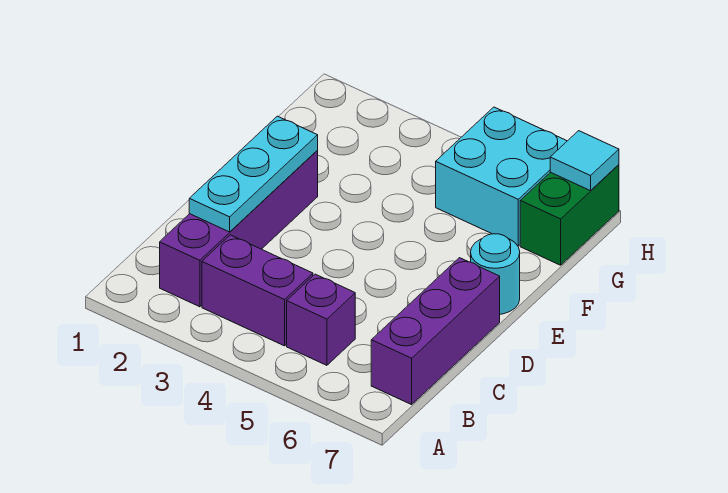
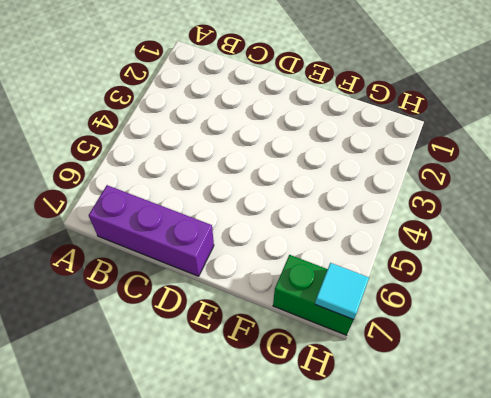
none -> purple brick B2:E2 level 1
none -> purple brick B3:B4 level 1

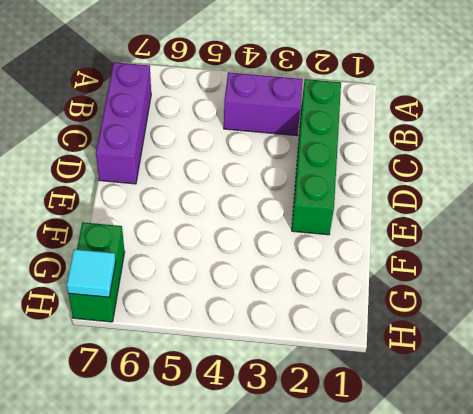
green brick B2:E2 level 1 -> purple brick B2:E2 level 1
none -> purple brick B5 level 1
none -> cyan round brick E7 level 1

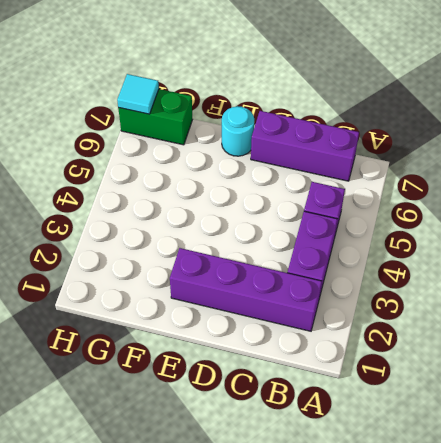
none -> cyan brick G5:H6 level 1
none -> cyan plate C2:E2 level 2

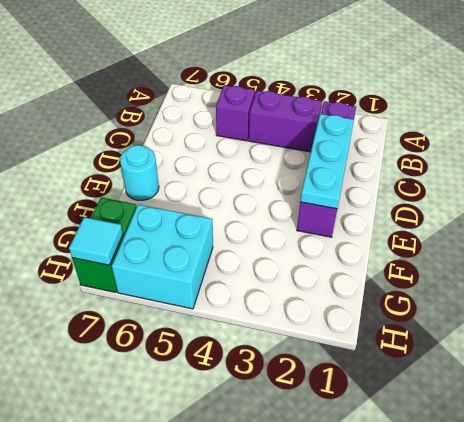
none -> purple brick B7:D7 level 1

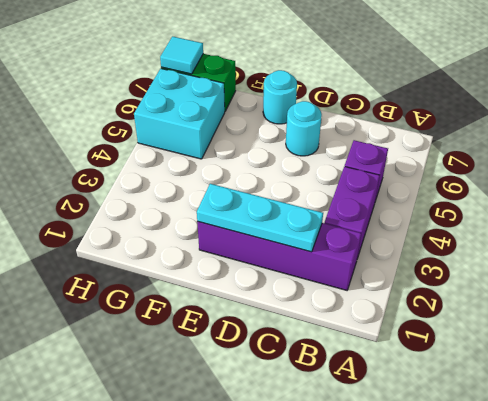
cyan round brick D6 level 1 -> none
none -> purple brick B7:D7 level 1

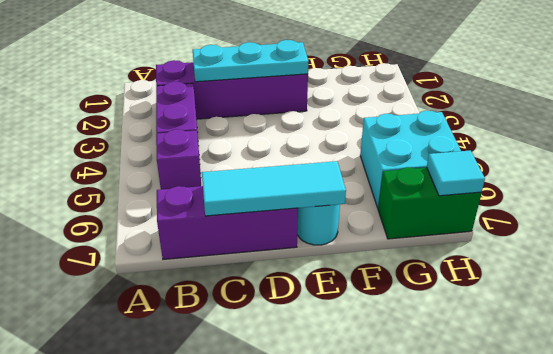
cyan tile C7:E7 level 2 -> none

